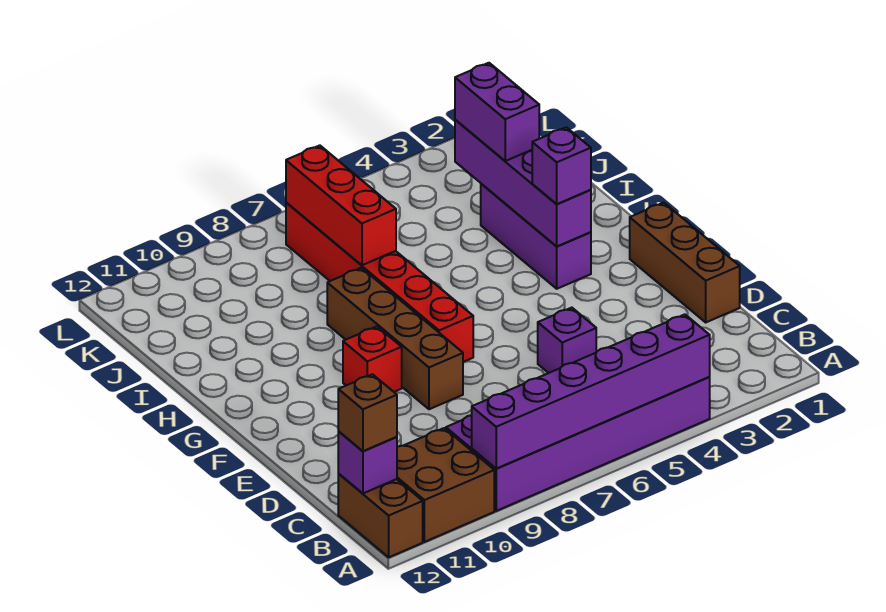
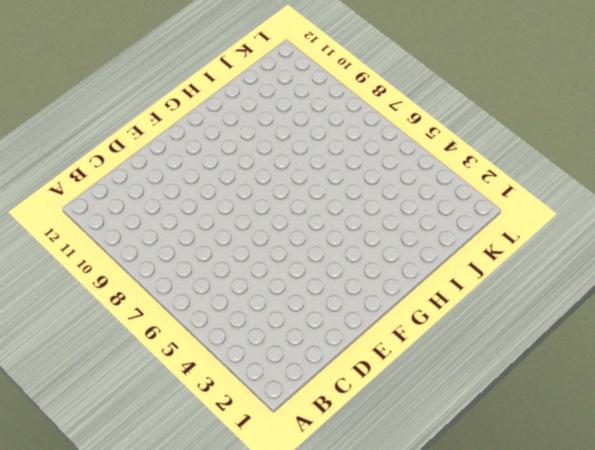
none -> purple brick A4:B9 level 1
none -> brown brick A10:B11 level 1
none -> brown brick A12:B12 level 1

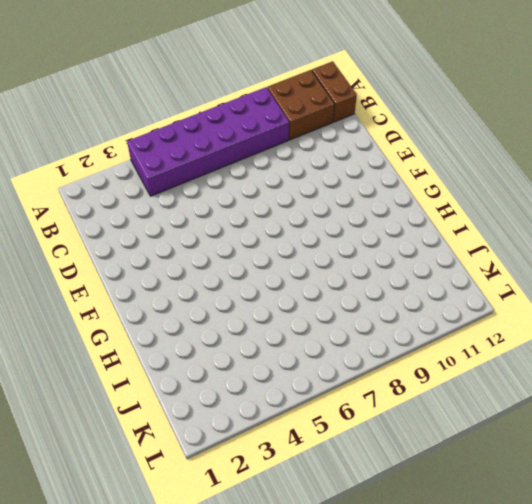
none -> brown brick D1:F1 level 1
none -> purple brick D5 level 1
none -> brown brick E8:H8 level 1

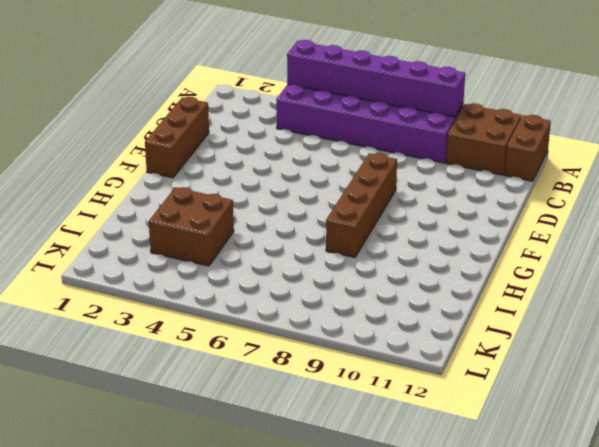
brown brick I3:J4 level 1 -> purple brick G3:I3 level 1
none -> purple brick D5 level 1
none -> red brick F7:K7 level 1
none -> red brick F9 level 1

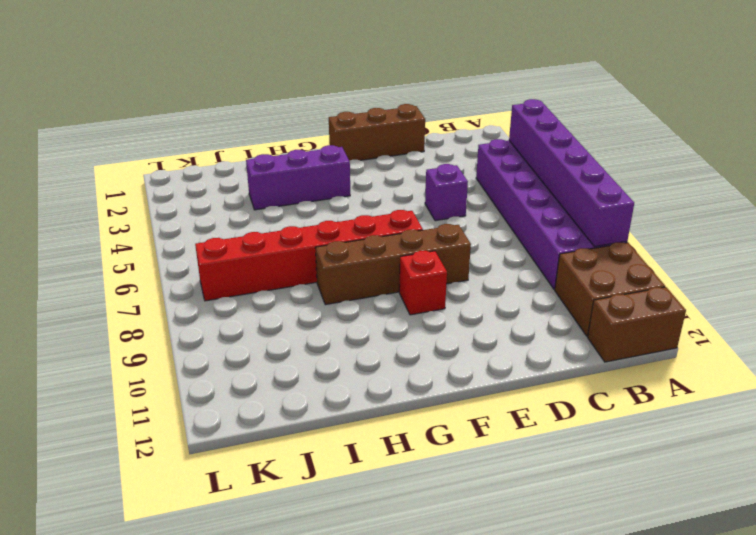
none -> purple brick B12 level 2
none -> purple brick G3:J3 level 2
none -> red brick I7:K7 level 2

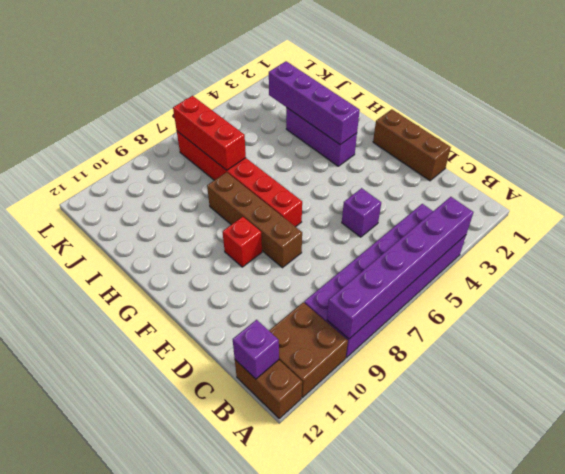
none -> brown brick B12 level 3
none -> purple brick G3 level 3
none -> purple brick I3:J3 level 3

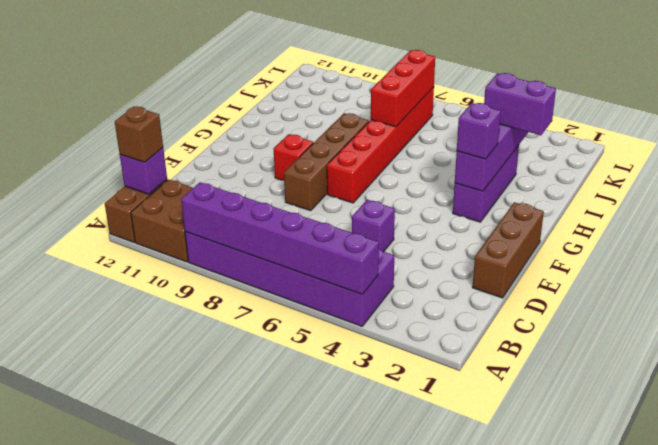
purple brick I2:I3 level 3 -> purple brick I3:J3 level 3

